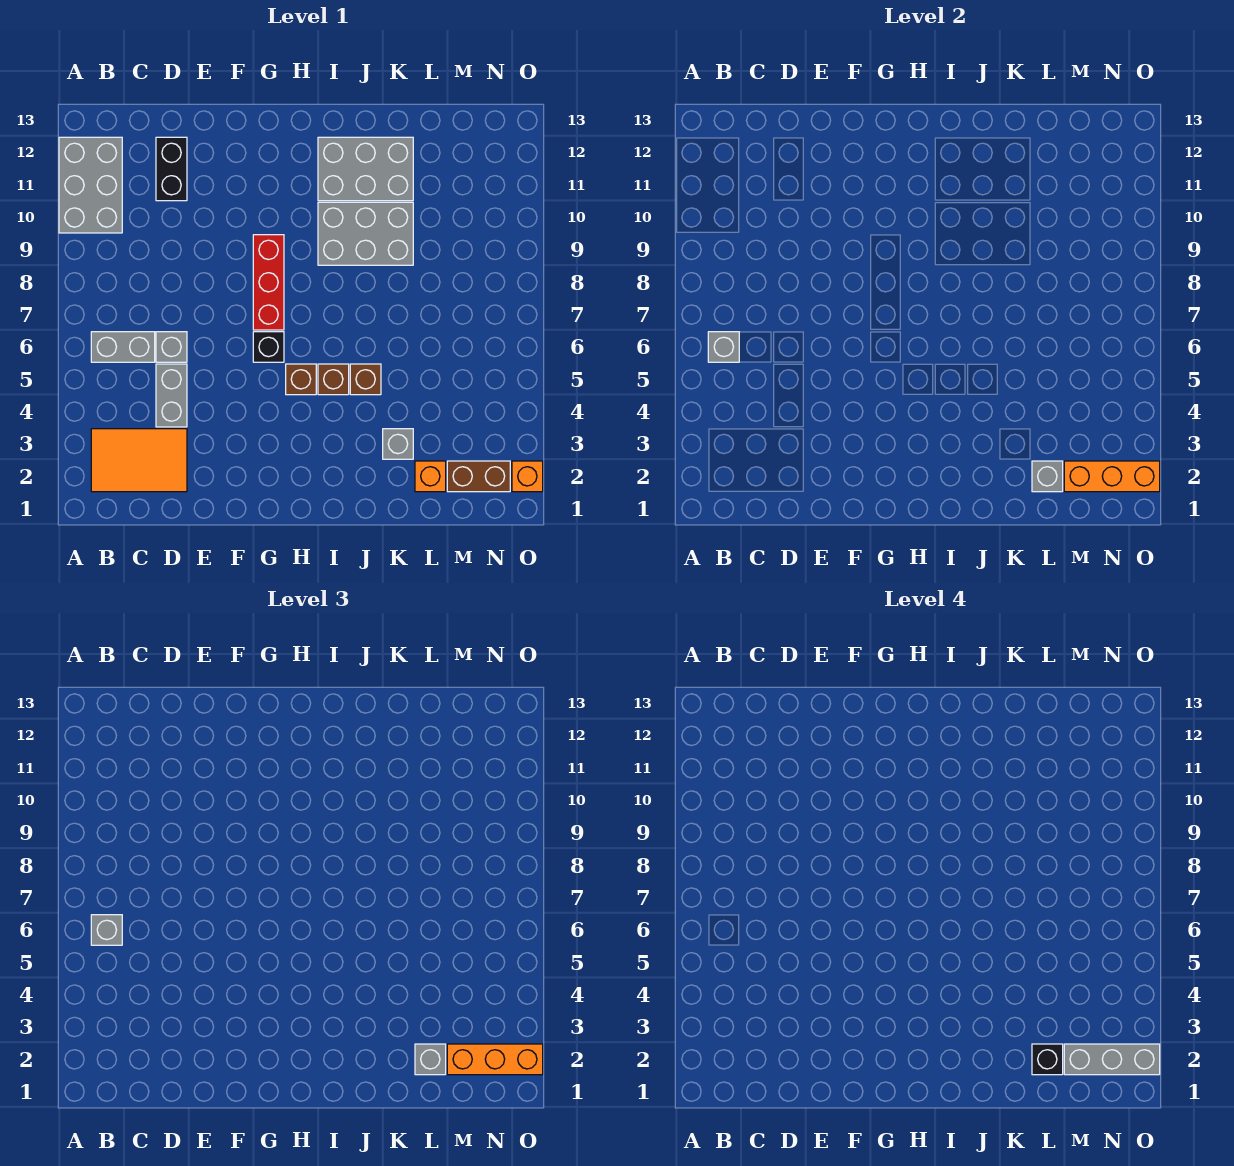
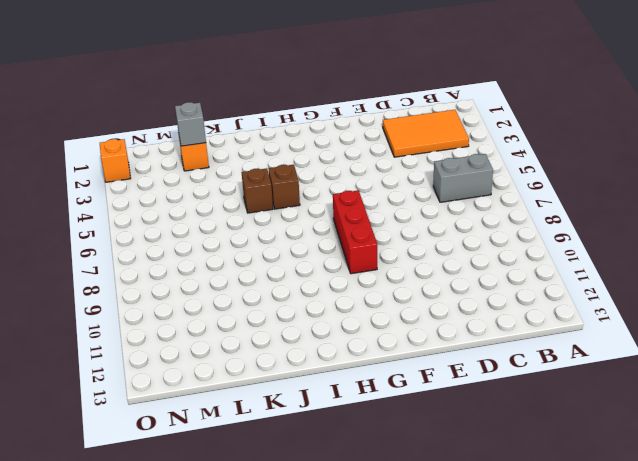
none -> grey brick A10:B12 level 1
none -> grey brick D4:D5 level 1
none -> grey brick D6 level 1

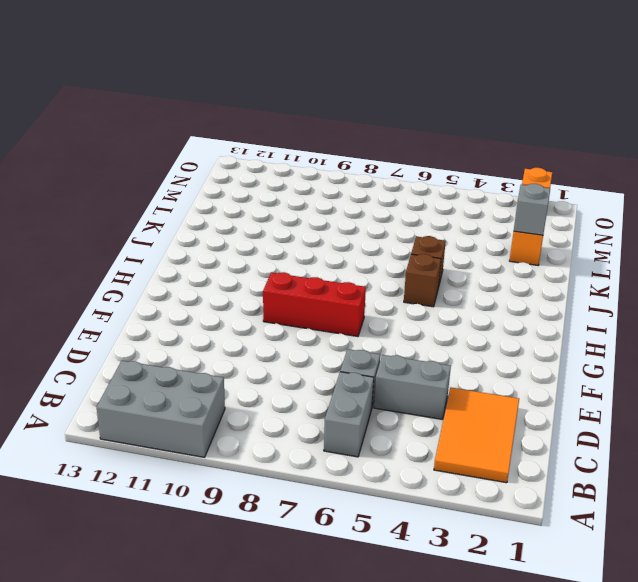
none -> black brick D11:D12 level 1
none -> black brick G6 level 1
none -> brown brick H5 level 1

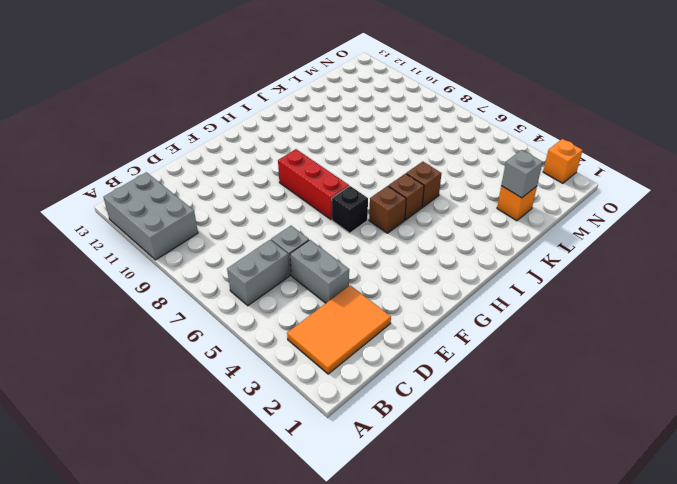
none -> black brick D11:D12 level 1
none -> grey brick I9:K10 level 1
none -> grey brick I11:K12 level 1

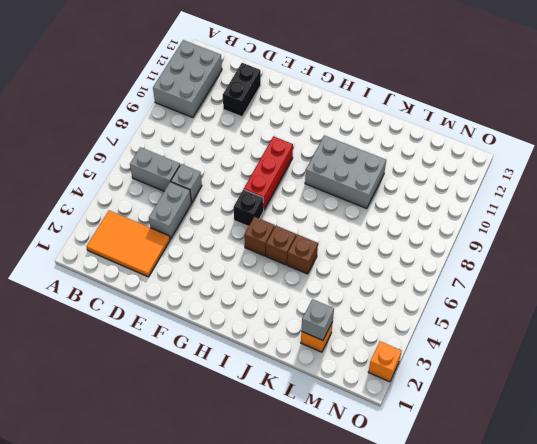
none -> grey brick I11:K12 level 1
none -> grey brick K3 level 1
none -> brown brick M2:N2 level 1

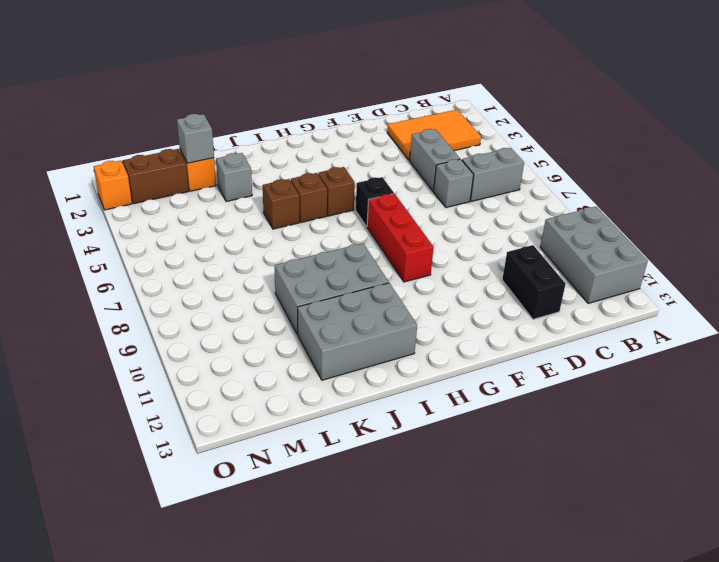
none -> grey brick B6 level 2
none -> orange brick M2:O2 level 2
none -> grey brick B6 level 3

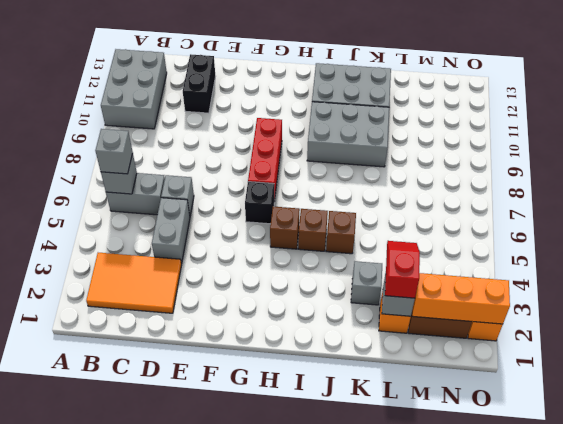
red slope L2:L3 level 3 top 2 -> grey brick L2 level 3
none -> orange brick M2:O2 level 3
none -> black brick L2 level 4
none -> grey brick M2:O2 level 4

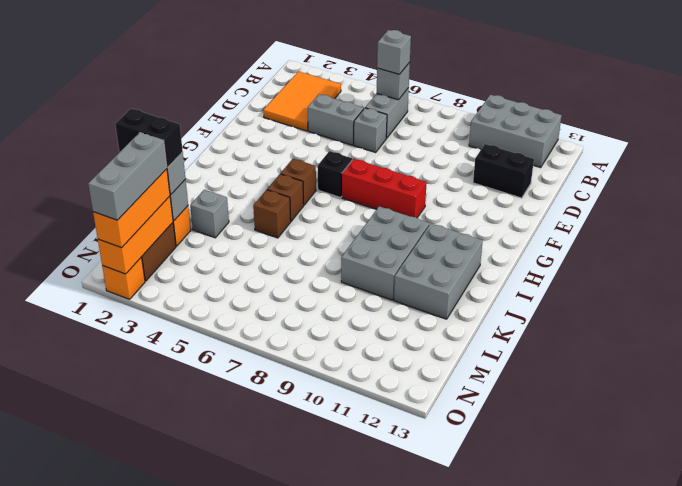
black brick L1:L2 level 4 -> black brick L2 level 4

